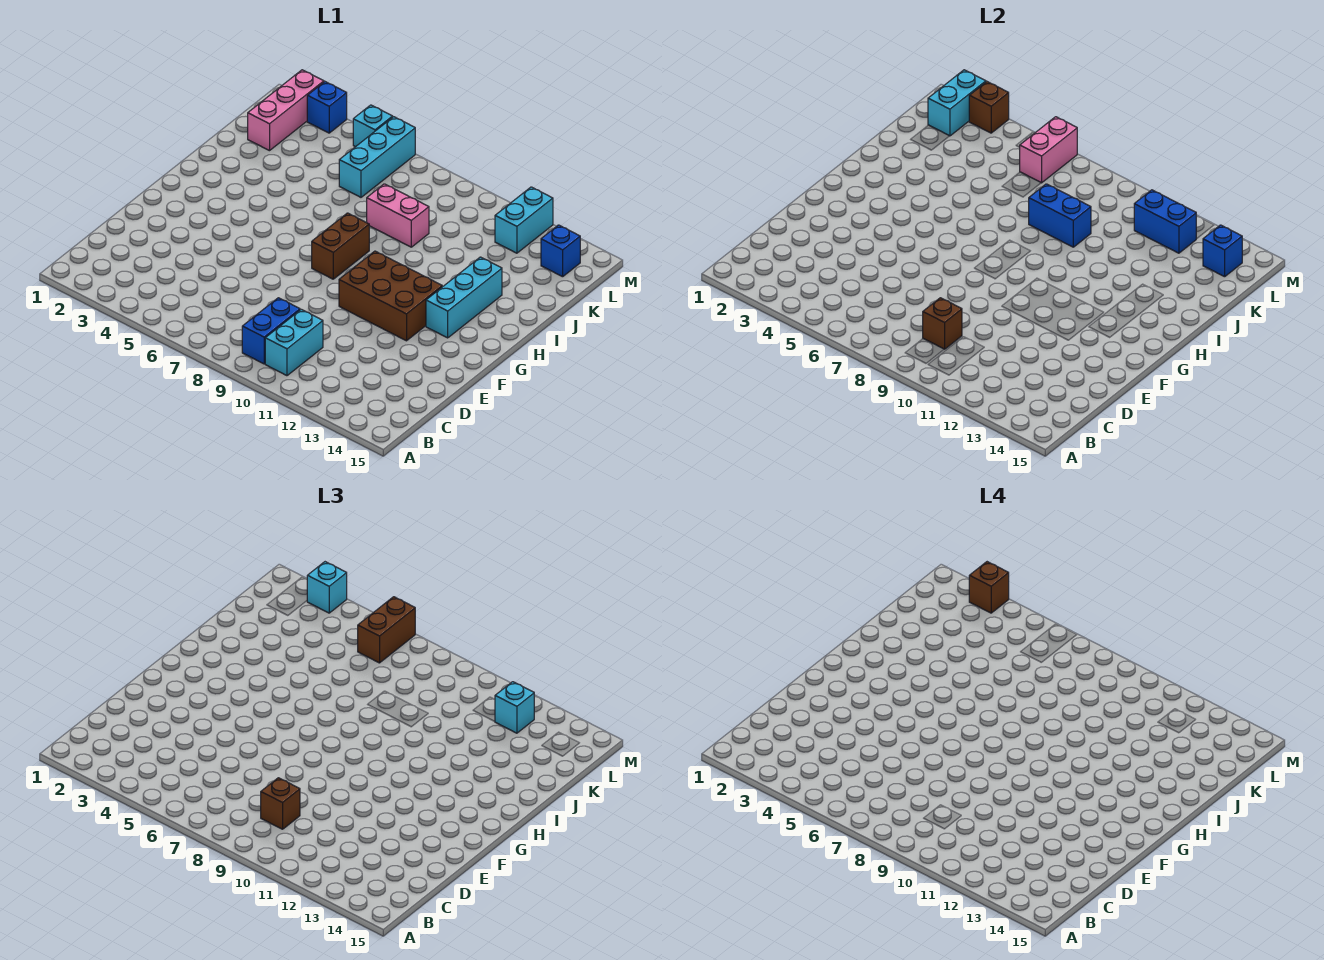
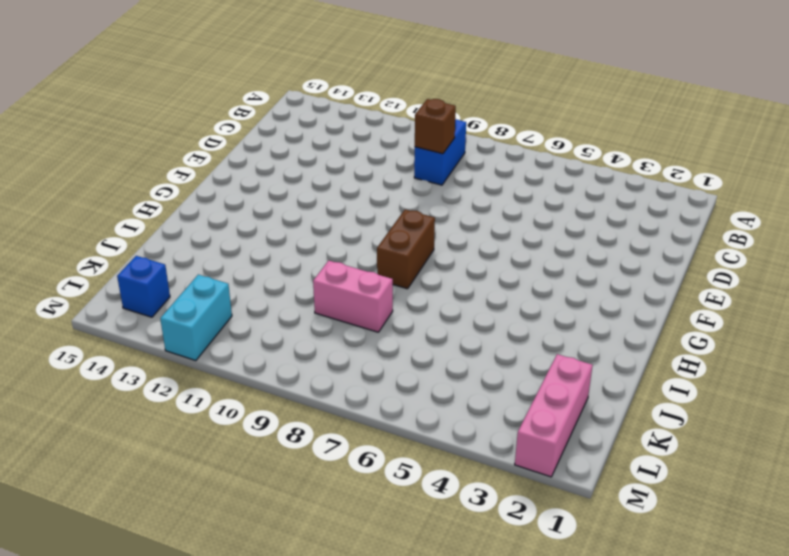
none -> cyan brick B10:C10 level 1
none -> brown brick F10:G12 level 1
none -> cyan brick G13:I13 level 1

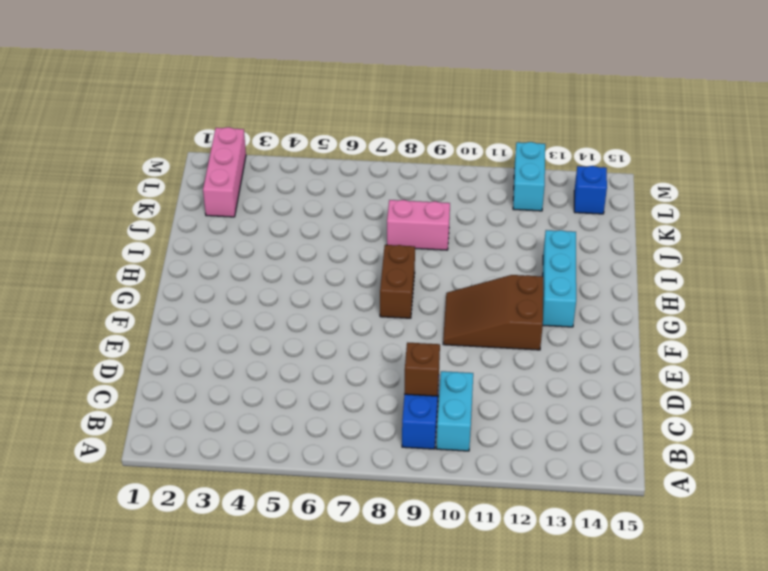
brown slope F10:G12 level 1 top 12 -> brown brick F10:G12 level 1
none -> cyan brick K6:M6 level 1
none -> blue brick M3 level 1
none -> cyan brick M5 level 1

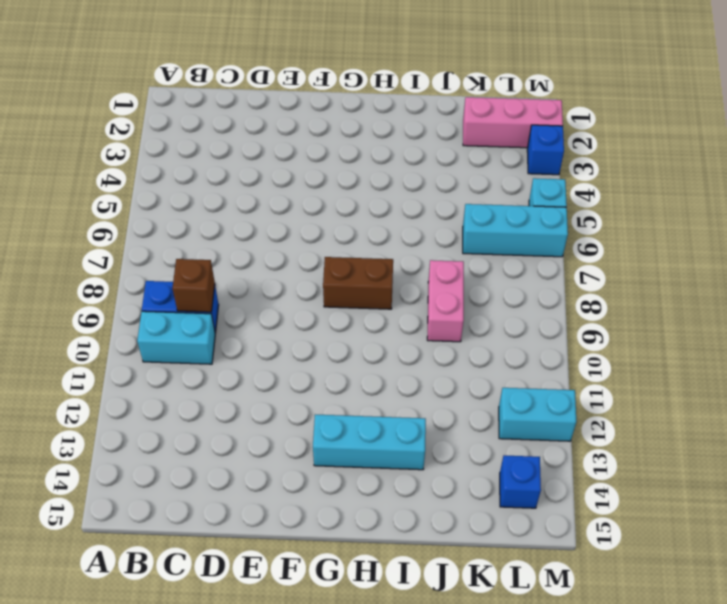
none -> brown brick F10:G12 level 1
none -> blue brick J8:J9 level 2
none -> cyan brick L2:M2 level 2

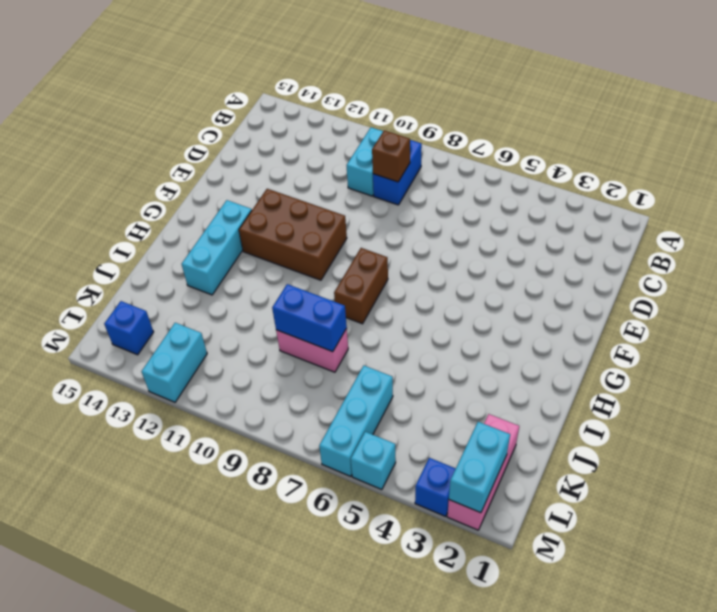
none -> pink brick L6:M6 level 2
none -> blue brick L11:L12 level 2
none -> blue brick L14 level 2

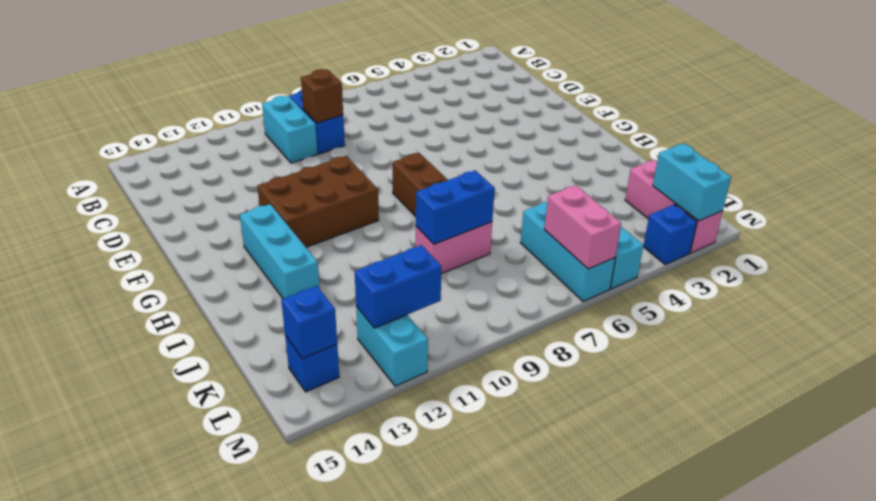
none -> brown brick M3 level 2
none -> brown brick C9 level 3
none -> brown brick L6:M6 level 3

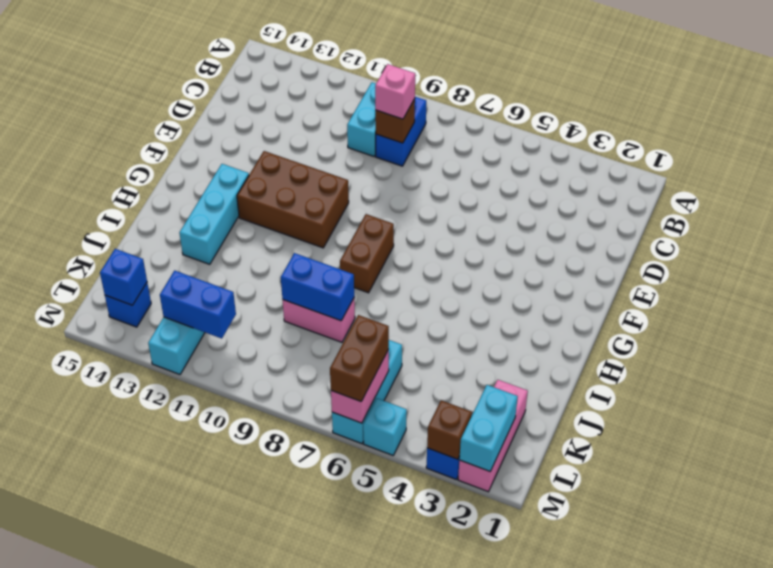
pink brick C9 level 3 -> brown brick C9 level 3
none -> cyan brick L12 level 3
none -> cyan brick M3 level 3
none -> brown brick M3 level 4

